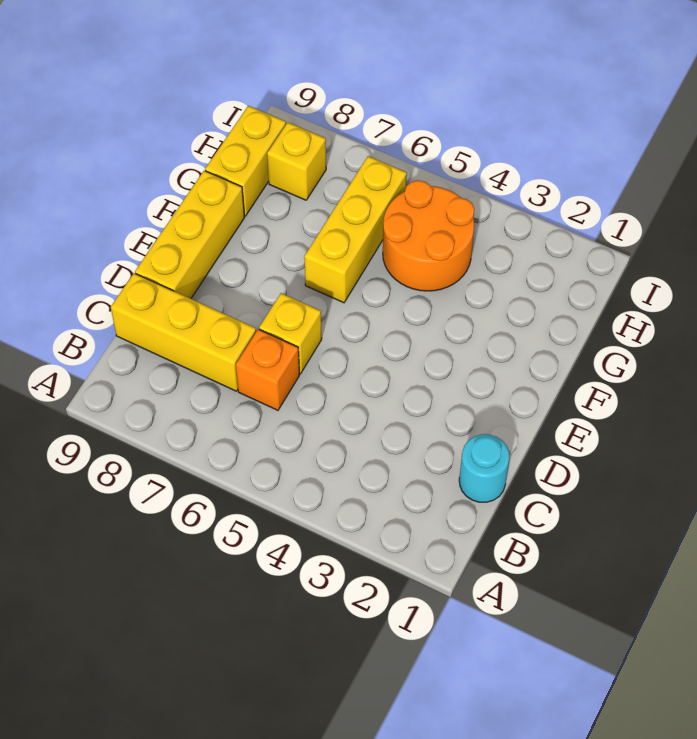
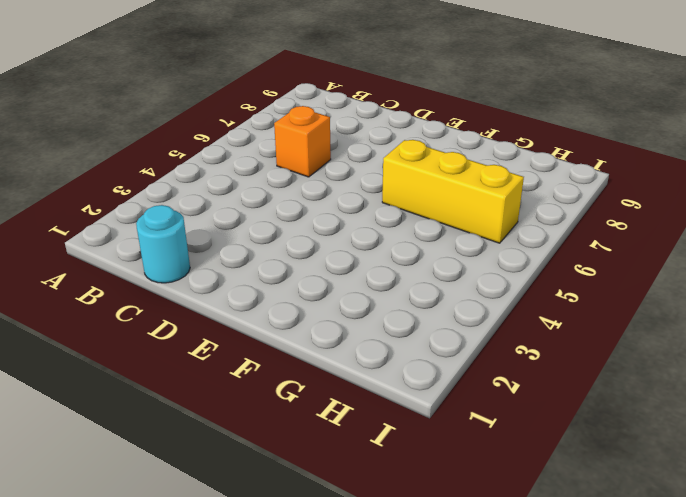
none -> yellow brick C7:C9 level 1
none -> yellow brick D6 level 1

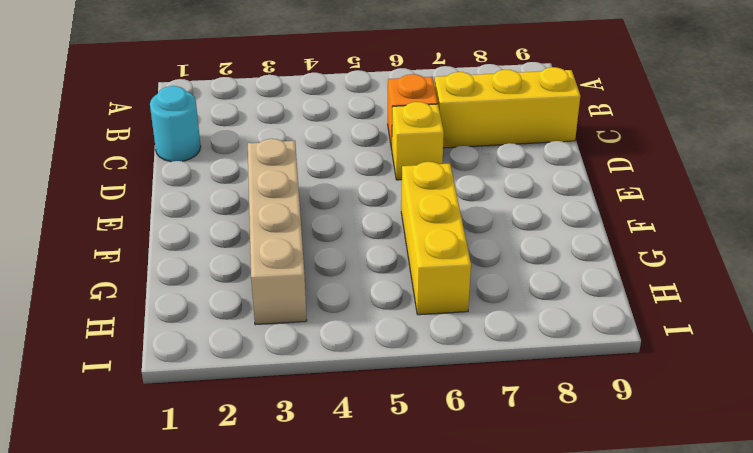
tan brick E3:H3 level 1 -> none
none -> yellow brick D9:F9 level 1
none -> orange round brick G4:H5 level 1

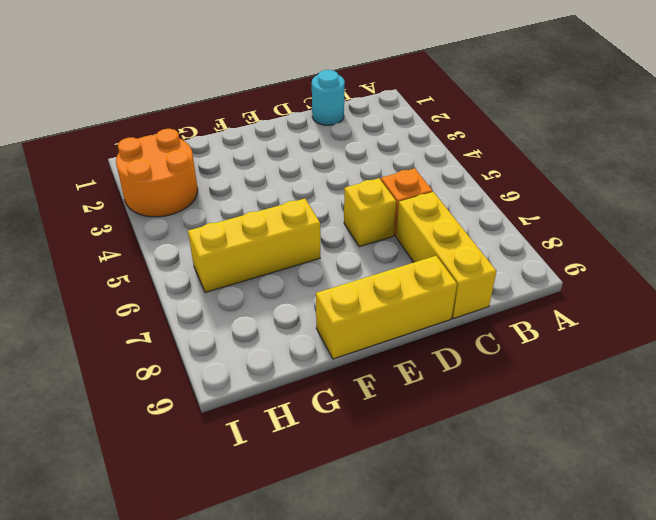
orange round brick H2:I3 level 1 -> orange round brick G4:H5 level 1
none -> yellow brick G9:H9 level 1
none -> yellow brick H8 level 1

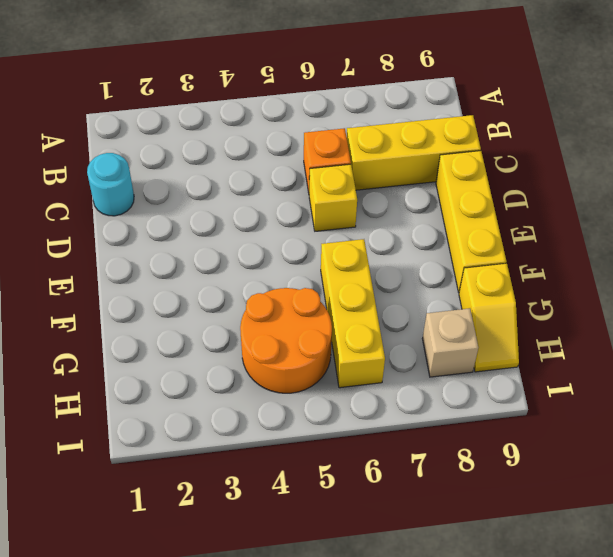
yellow slope G9:H9 level 1 top G -> yellow brick G9:H9 level 1
tan brick H8 level 1 -> yellow brick H8 level 1

